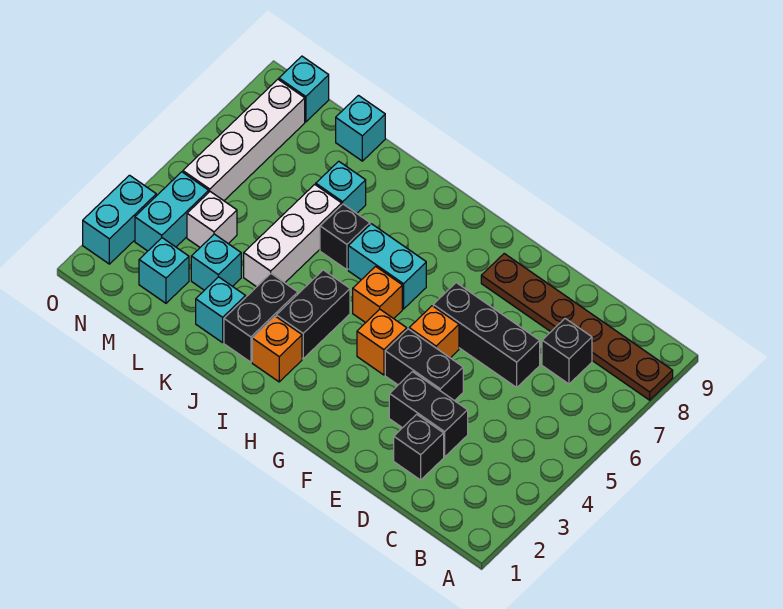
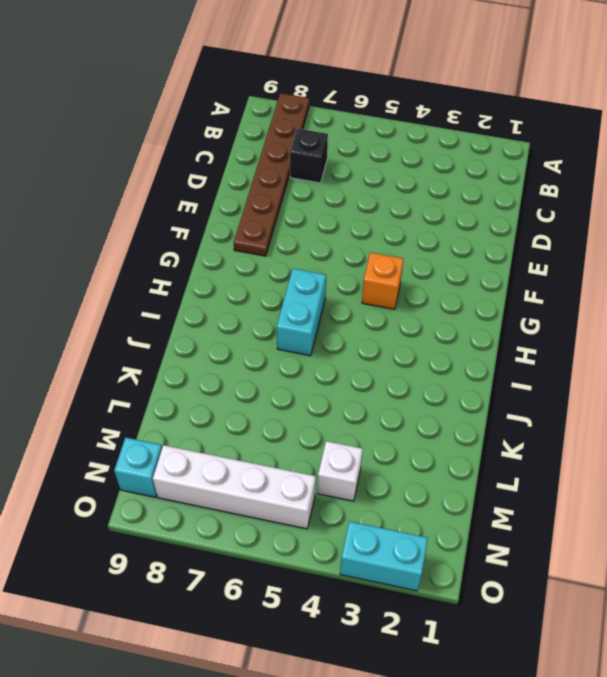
none -> black brick D2 level 1
none -> black brick D3:E3 level 1
none -> black brick D6:F6 level 1

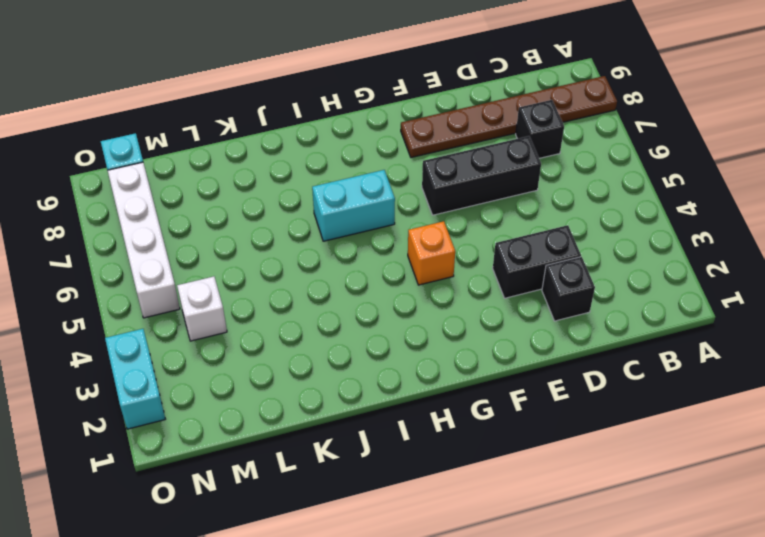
none -> black brick E4:F4 level 1
none -> orange brick F5 level 1
none -> orange brick H5 level 1

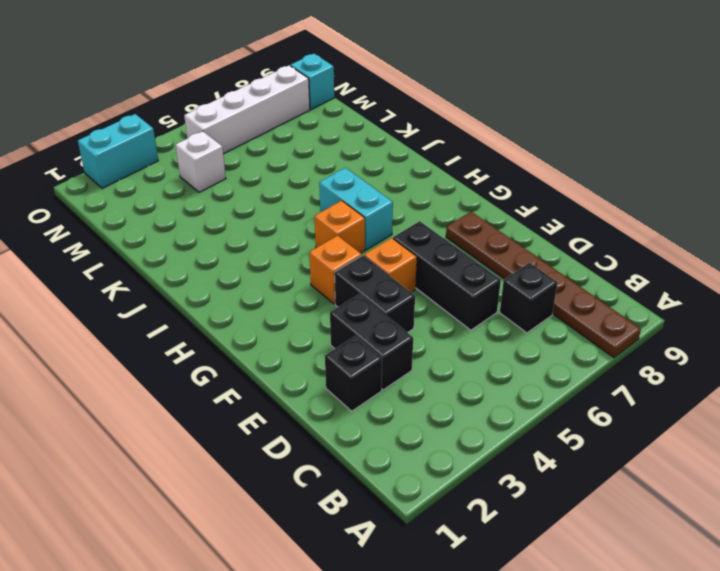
none -> orange brick I2 level 1
none -> black brick I3:I4 level 1
none -> black brick J2:J3 level 1

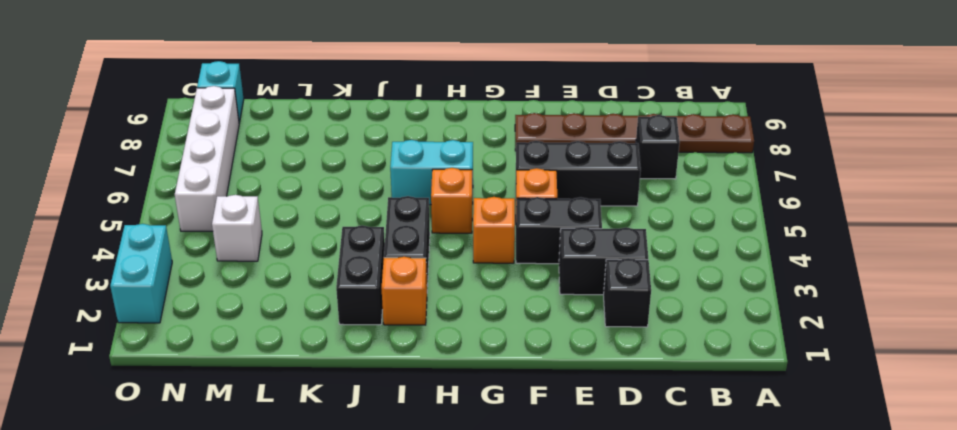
none -> black brick J6 level 1
none -> cyan brick K2 level 1
none -> white brick K4:K6 level 1

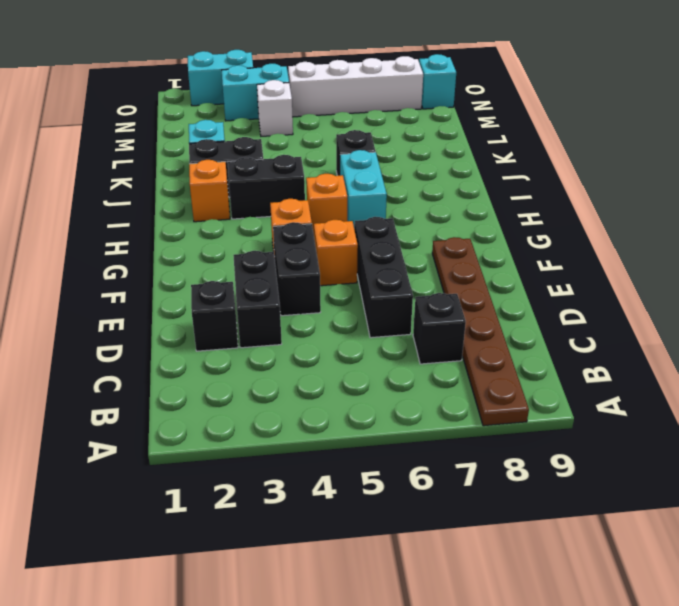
none -> white brick K4:K6 level 1
none -> cyan brick K7 level 1
none -> cyan brick L3 level 1

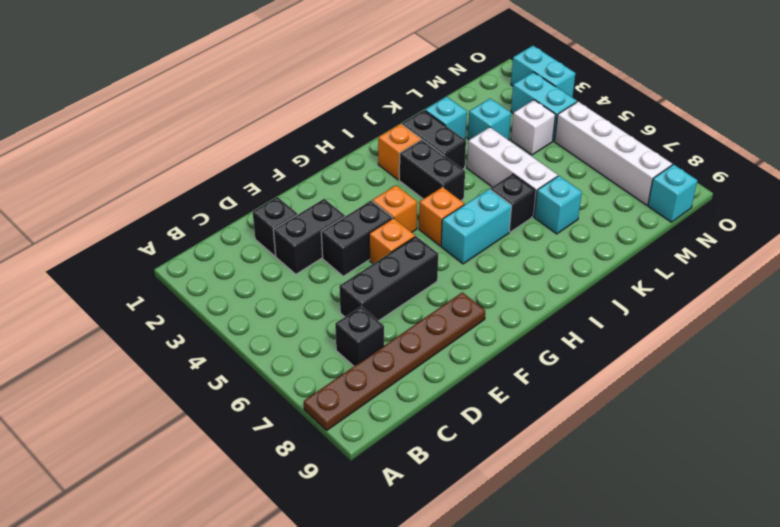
none -> cyan brick L9 level 1
none -> cyan brick M2 level 1

